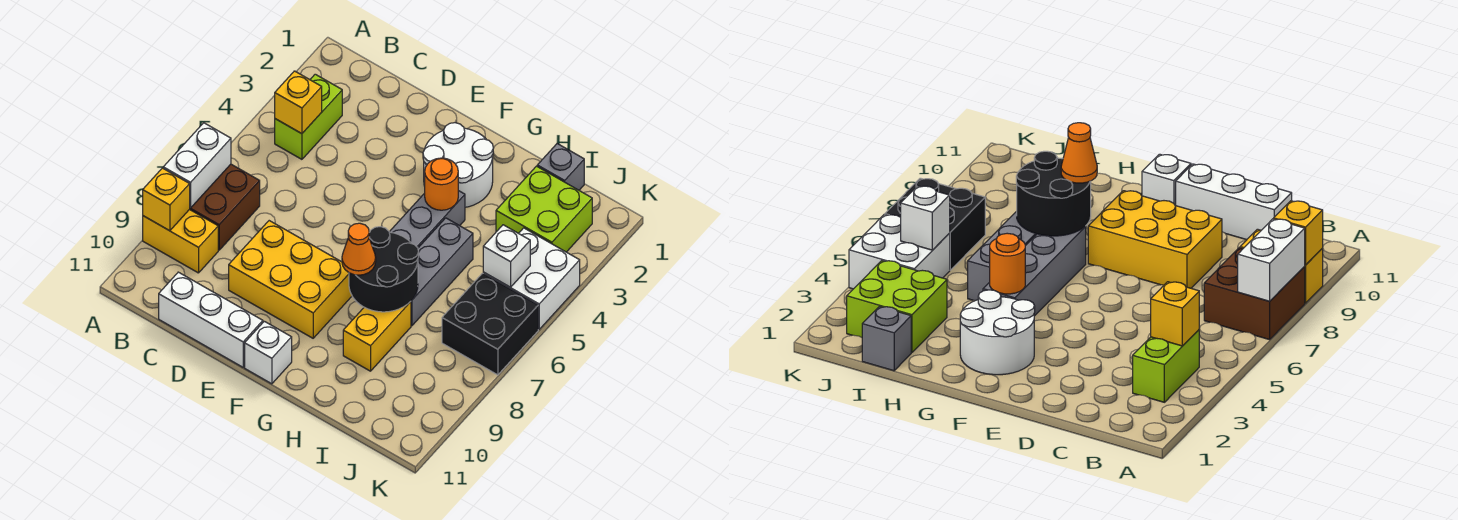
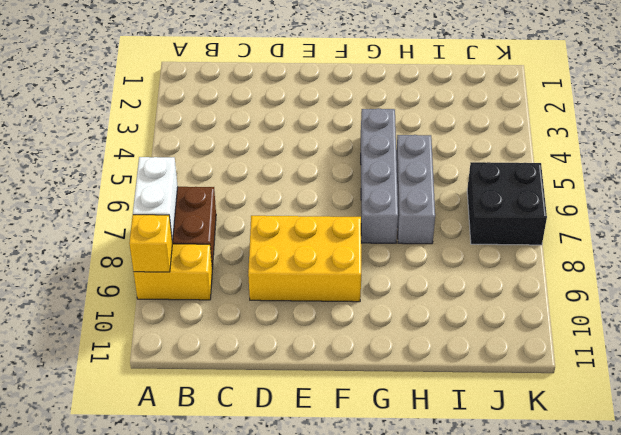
none -> lime brick B3:B4 level 1
none -> white brick C11:E11 level 1
none -> white round brick F2:G3 level 1

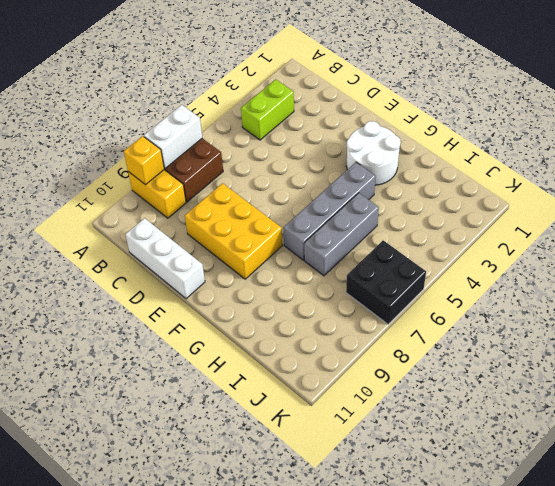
none -> white brick F11 level 1
none -> yellow brick H8:H9 level 1
none -> grey brick I1 level 1

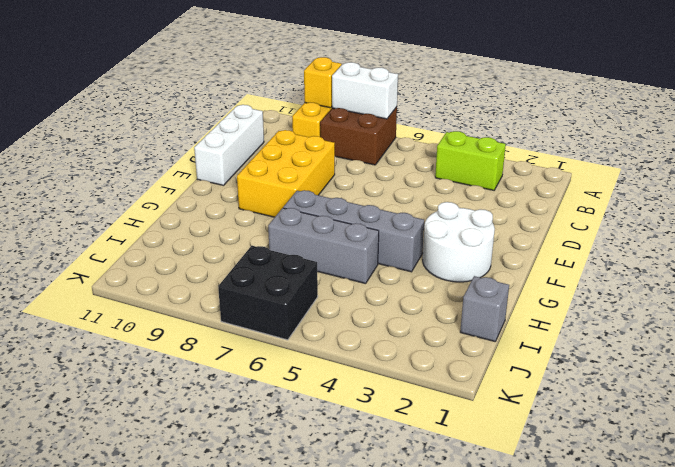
none -> white brick F11 level 1
none -> yellow brick H8:H9 level 1
none -> lime brick I2:J3 level 1

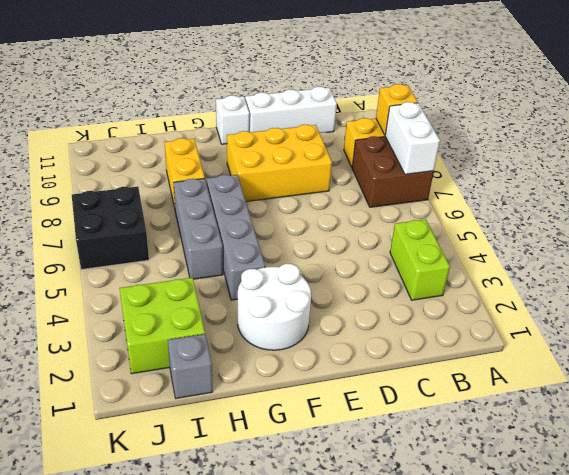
none -> white brick J4:K5 level 1
none -> yellow brick B4 level 2
none -> orange round brick G4 level 2

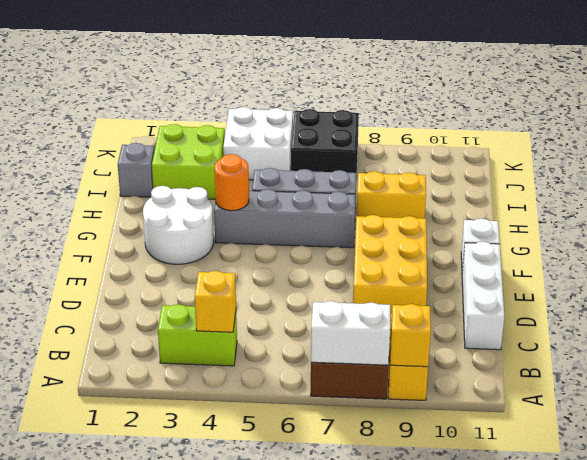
none -> black round brick G7:H8 level 2
none -> white brick J5 level 2
none -> orange cone G8 level 3

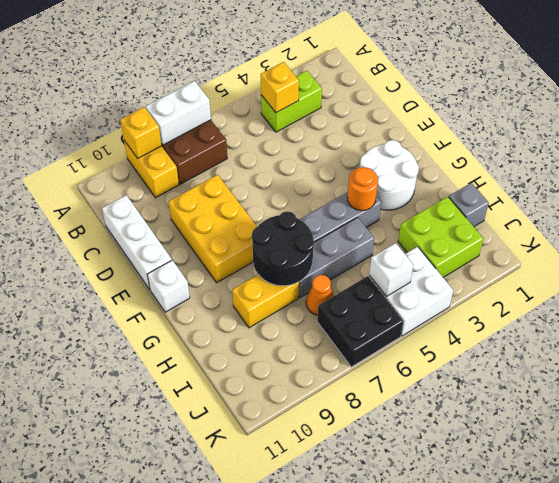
orange cone I7 level 1 -> orange cone G8 level 3

